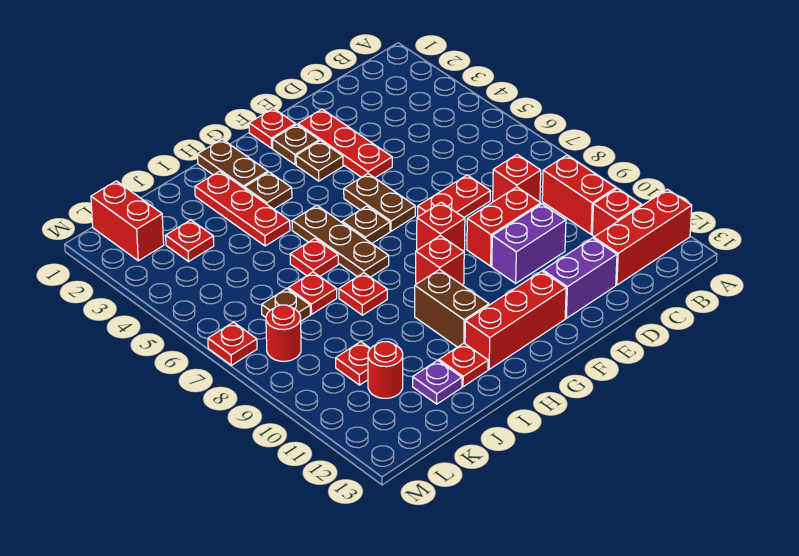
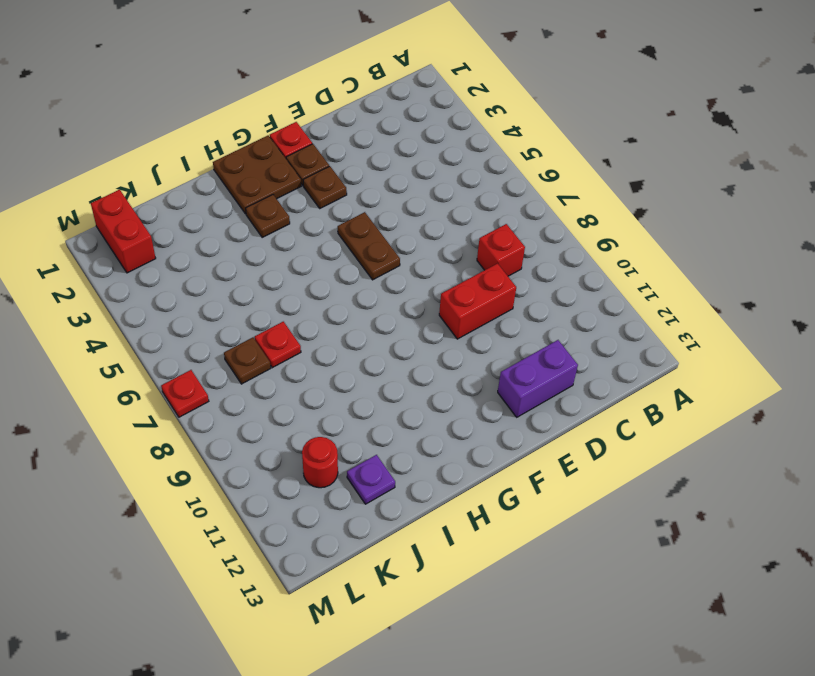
brown plate G1:H2 level 1 -> brown plate H1:H2 level 1
none -> red brick A12:C12 level 1
none -> red brick B9:B10 level 1
none -> red brick B11 level 1
none -> red plate D7:E7 level 1

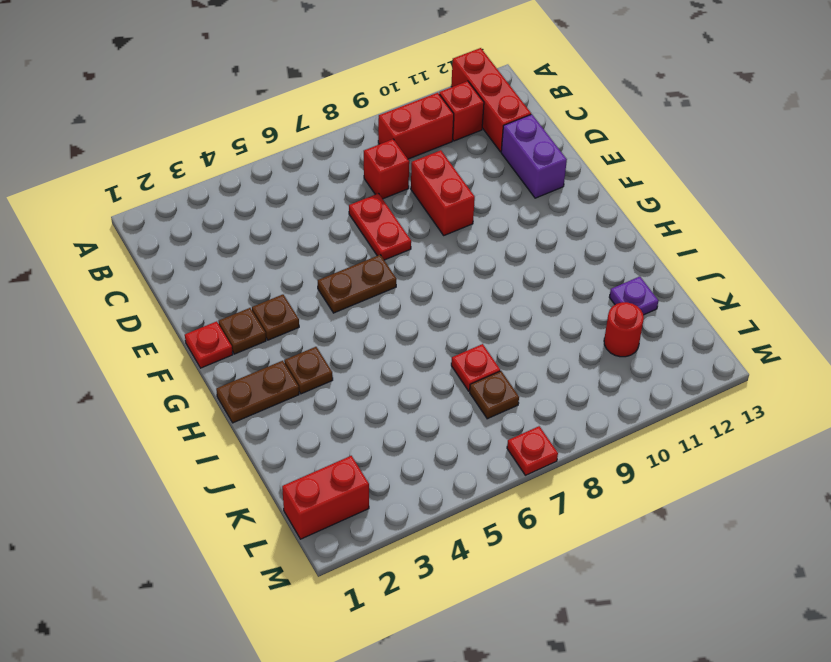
none -> purple brick D10:E10 level 1
none -> red plate E2:E4 level 1
none -> red brick F8 level 1
none -> red brick F12:H12 level 1

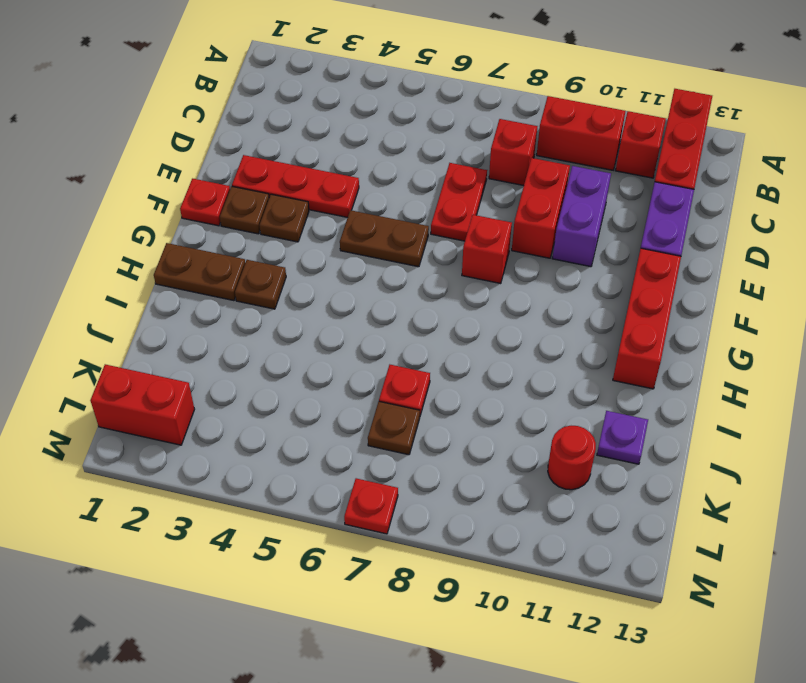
none -> brown plate G6 level 1
none -> red brick G9 level 1
none -> brown plate H5:H7 level 1
none -> brown brick H10:H11 level 1

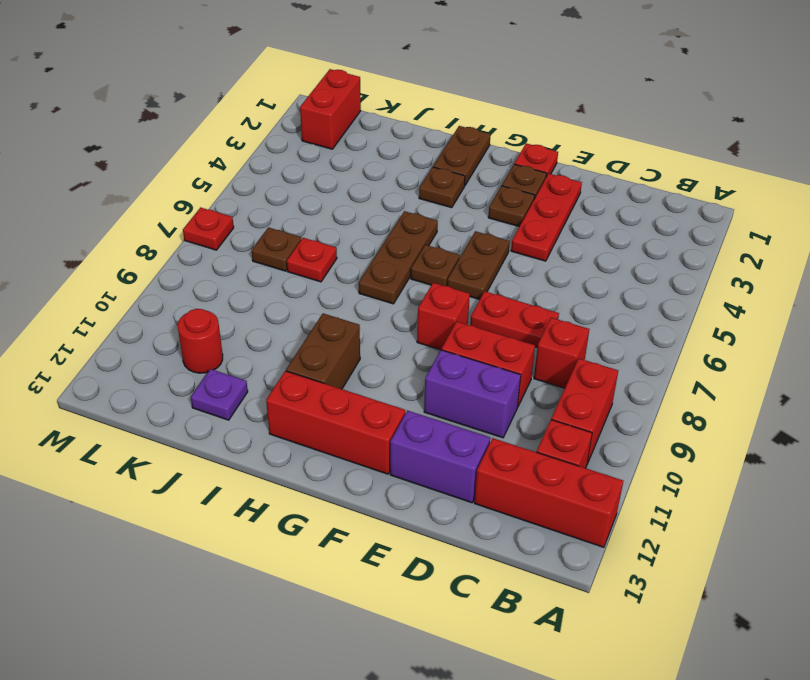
none -> red brick G9 level 1
none -> red plate I2:I4 level 1
none -> red plate I6 level 1
none -> red plate I8 level 1

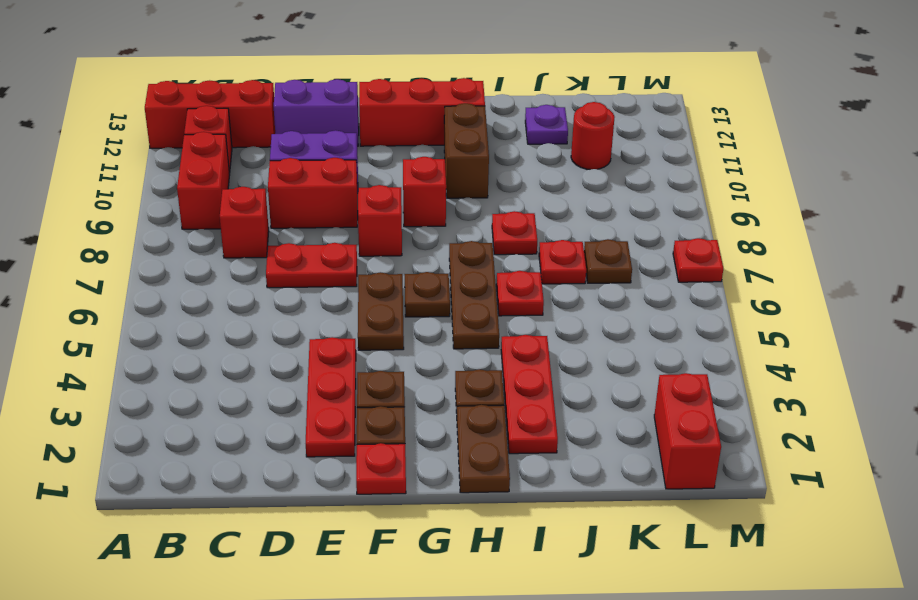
none -> red plate I12 level 1
none -> red plate K3 level 1
none -> red plate K10 level 1
none -> red round brick L8 level 1

